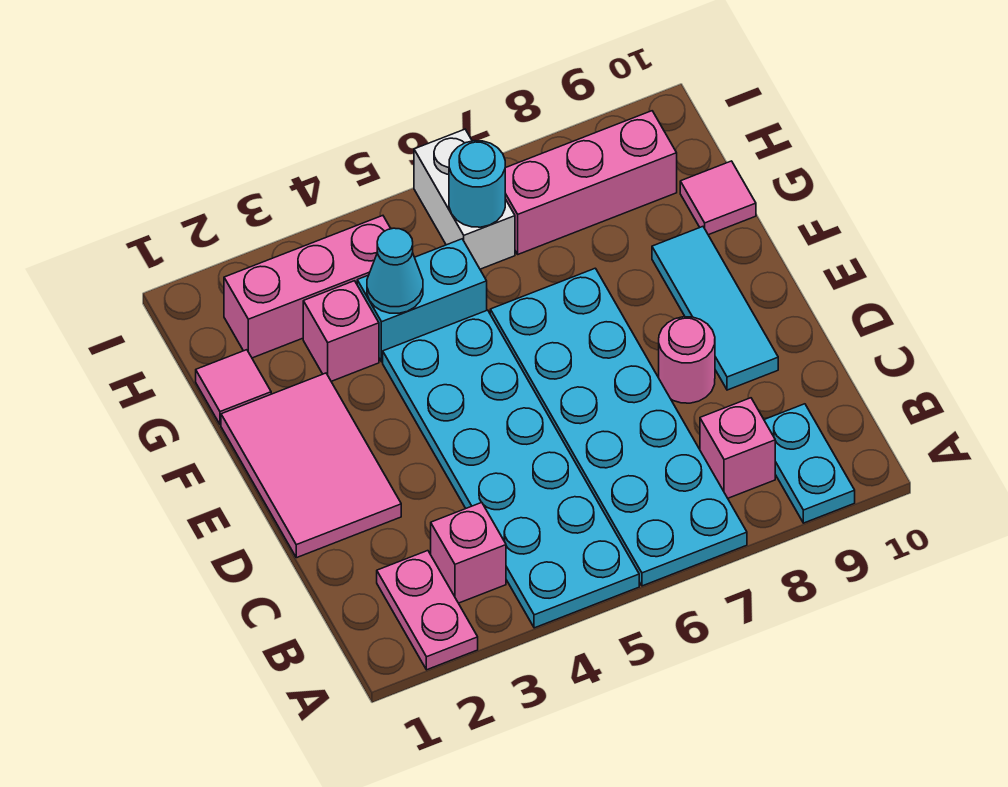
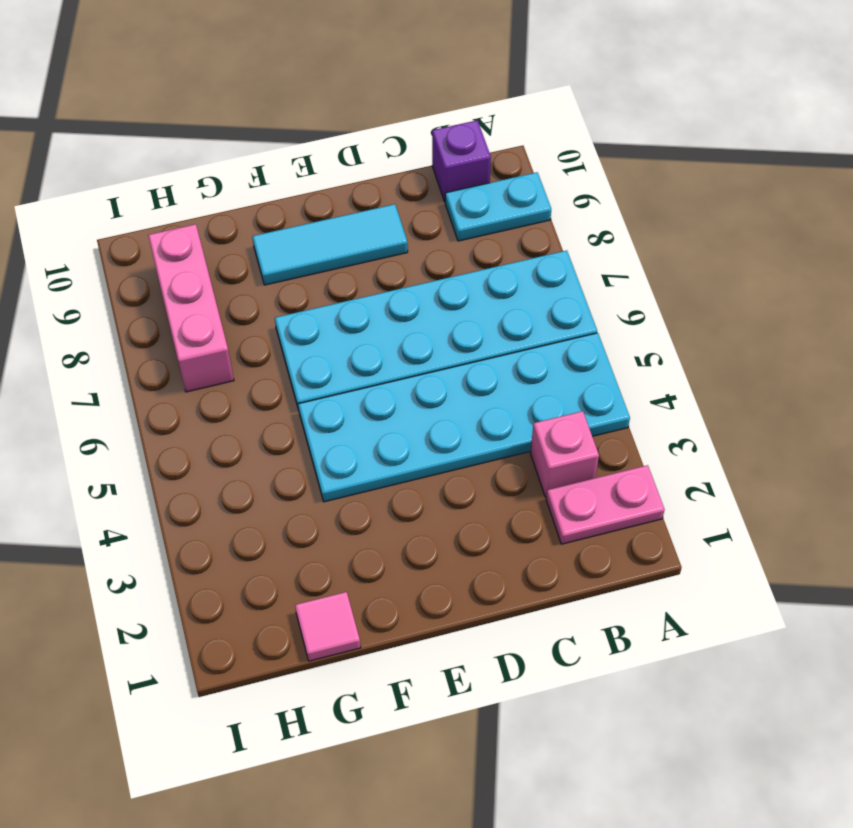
purple brick B10 level 1 -> none
none -> pink brick B8 level 1
none -> pink tile D1:F2 level 1
none -> pink round brick D8 level 1

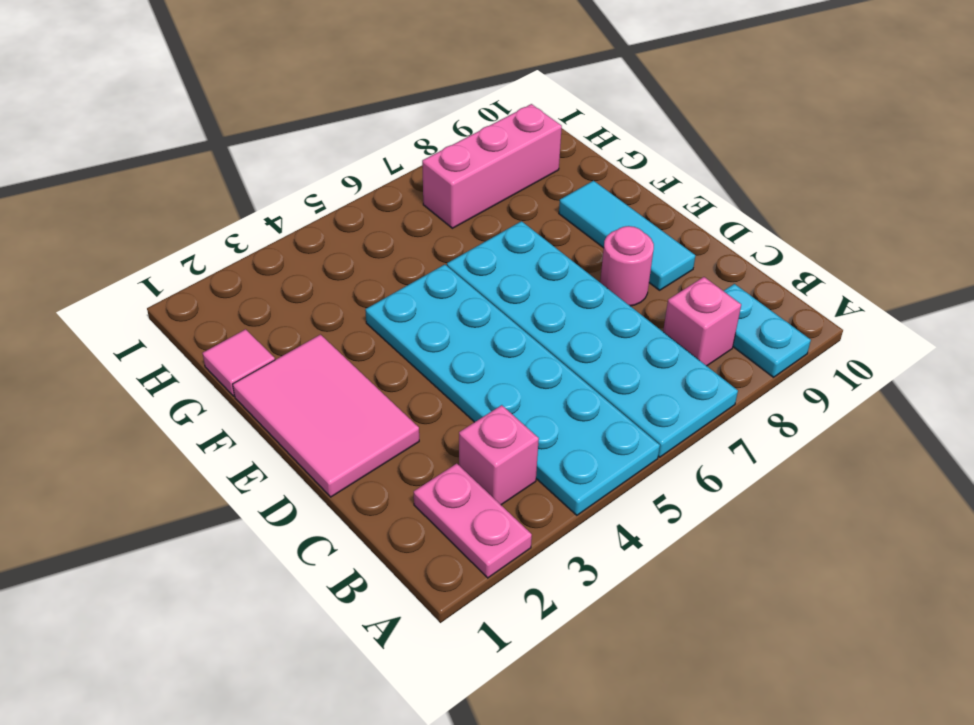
none -> pink brick G3 level 1
none -> cyan brick G4:G5 level 1
none -> pink tile G10 level 1

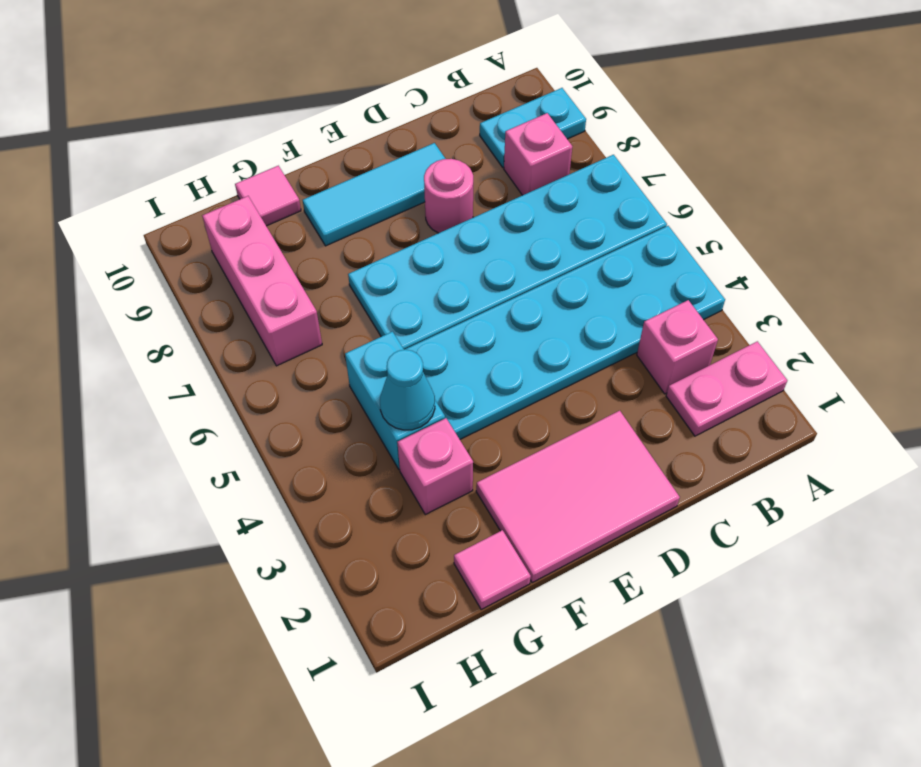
none -> pink brick H2:H4 level 1
none -> white brick H6:I6 level 1
none -> cyan round brick H6 level 2

